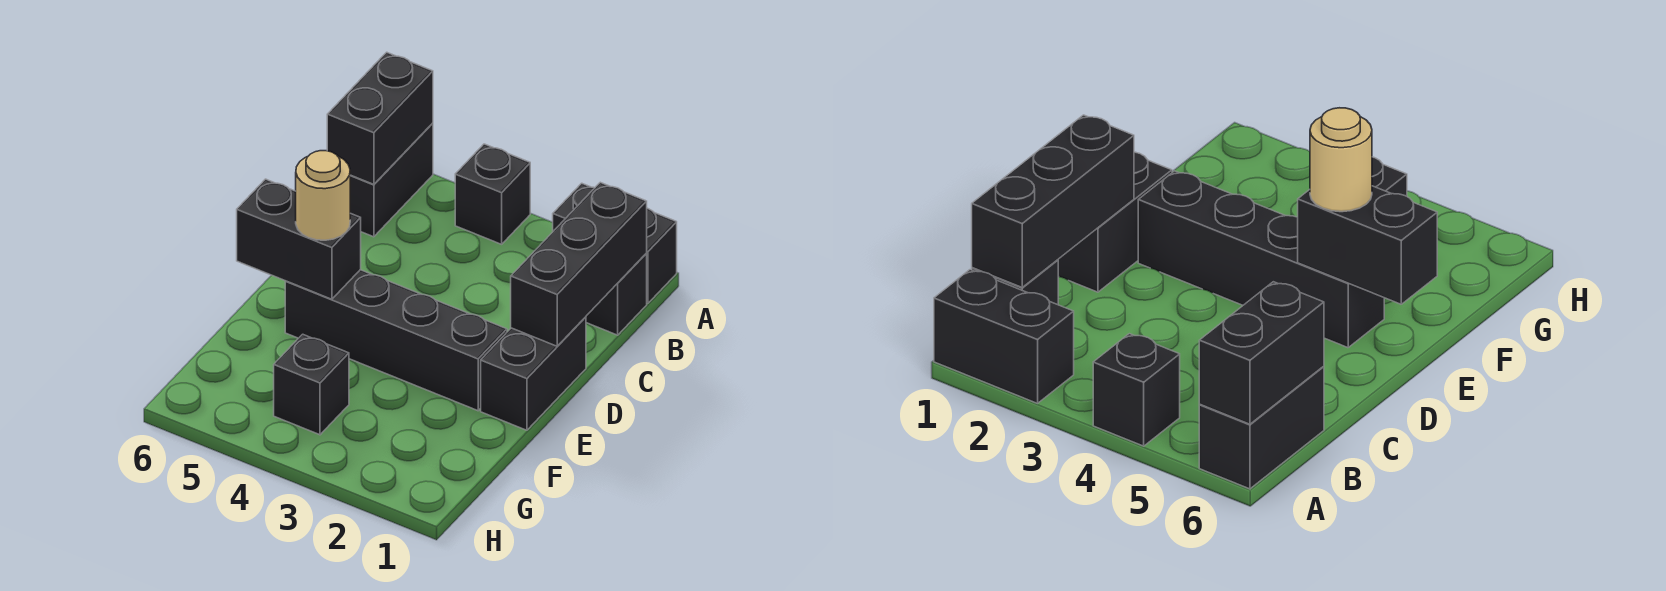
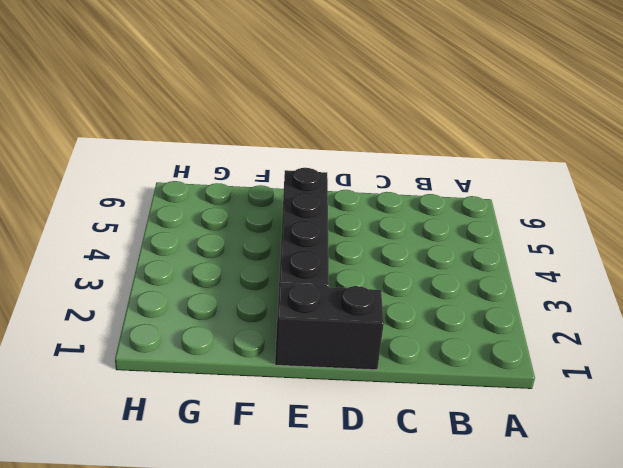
none -> black brick A1:A2 level 1
none -> black brick A4 level 1

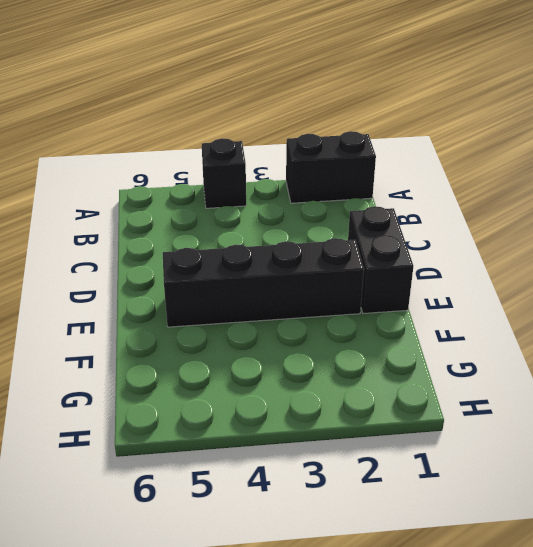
none -> black brick A6:B6 level 1
none -> black brick B1 level 1

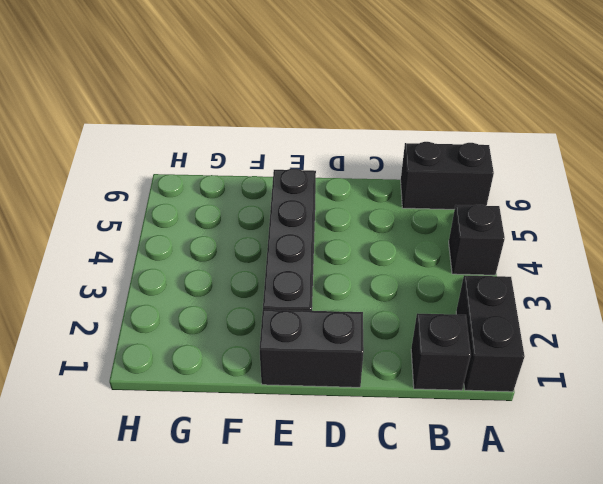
none -> black brick G4 level 1
none -> black brick A6:B6 level 2

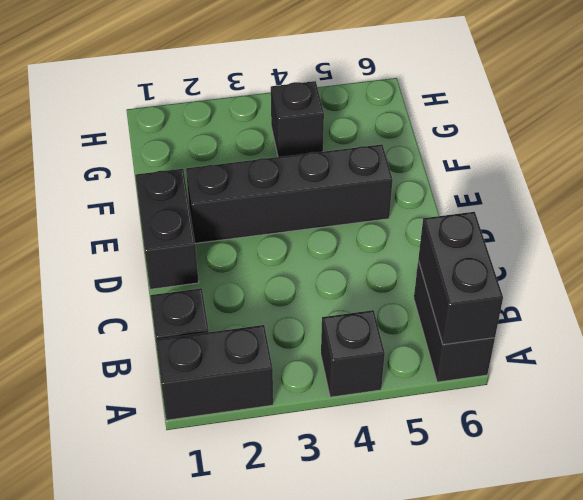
none -> black brick B1:D1 level 2
none -> black brick E5:E6 level 2

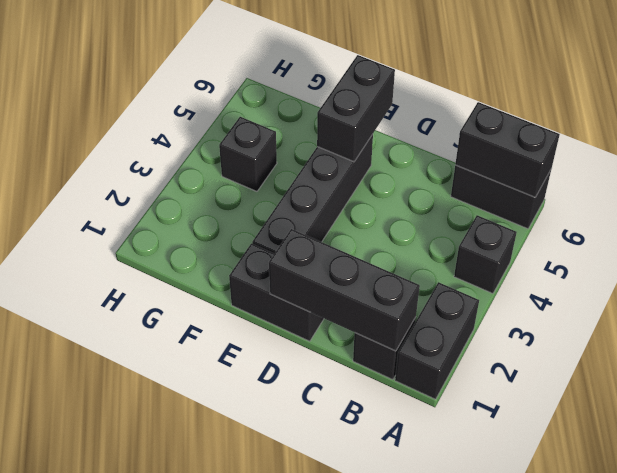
none -> tan round brick E5 level 3

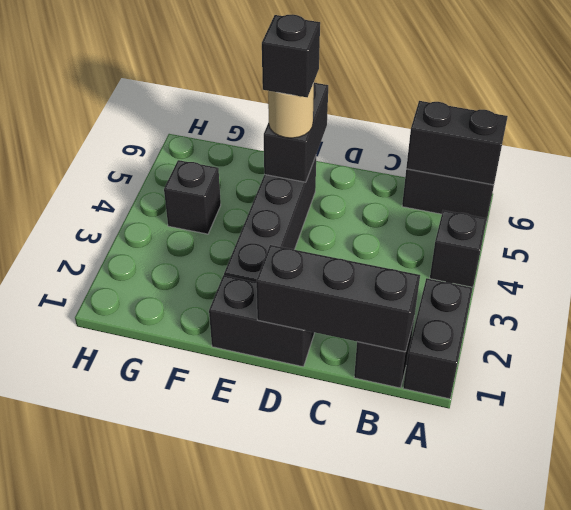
black brick E5 level 4 -> none

